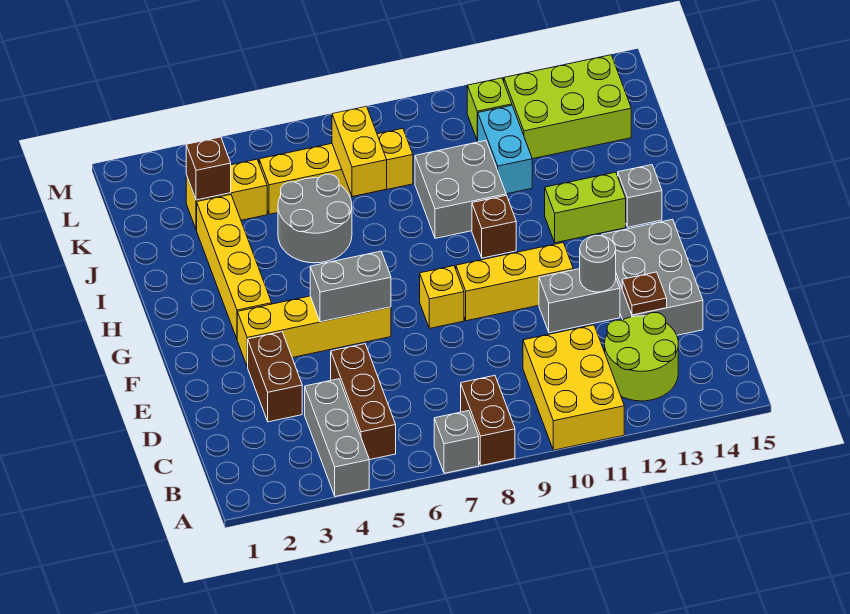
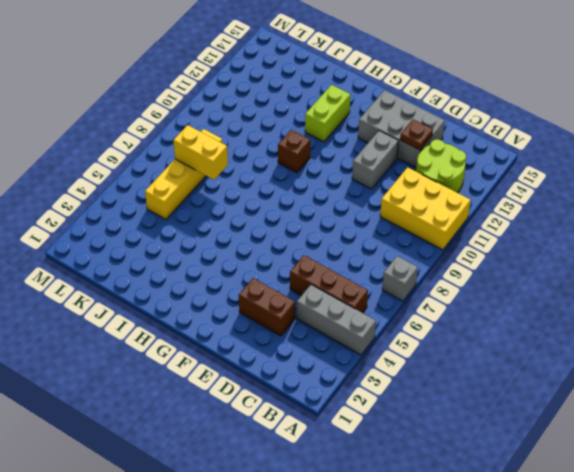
none -> brown brick A8:B8 level 1
none -> yellow brick F3:F6 level 1
none -> yellow brick F8 level 1

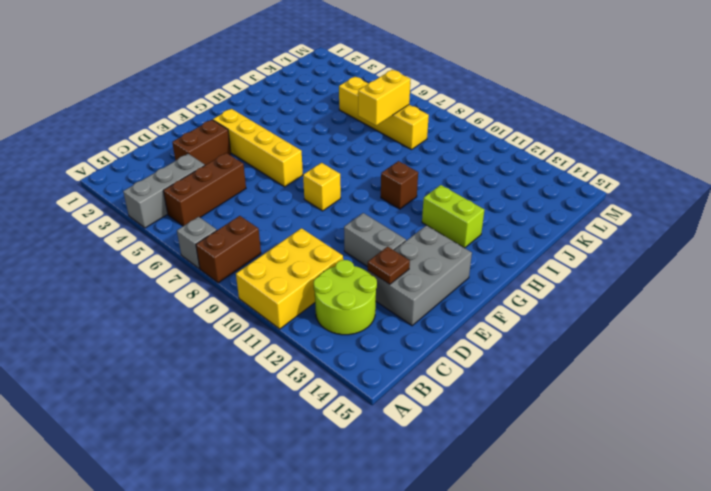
none -> yellow brick F9:F11 level 1
none -> yellow brick G3:J3 level 1
none -> grey brick H14 level 1

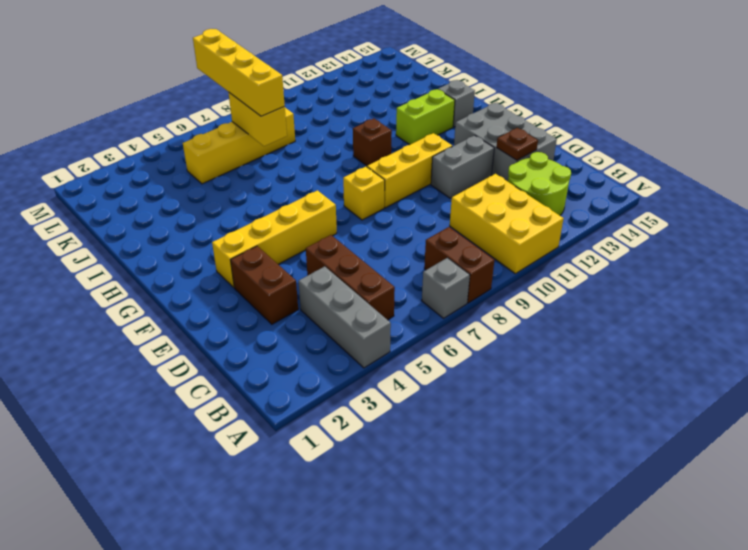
yellow brick J7:M7 level 3 -> yellow brick G3:J3 level 1
none -> grey round brick I5:J6 level 1
none -> grey brick I9:J10 level 1
none -> cyan brick J11:K11 level 1

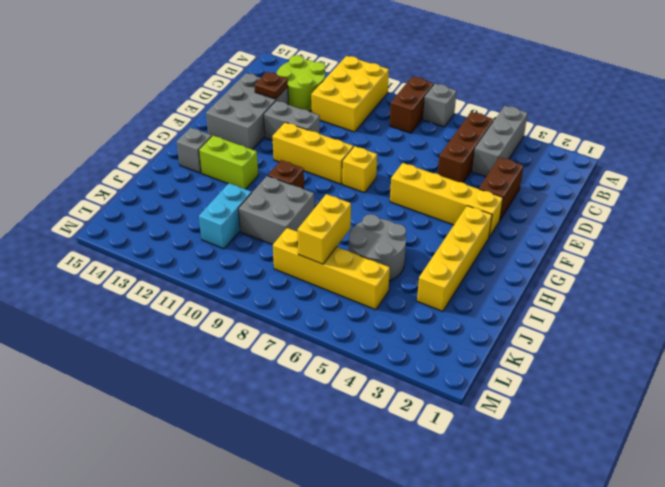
none -> yellow brick K3:K4 level 1
none -> lime brick K12:L14 level 1
none -> lime brick L11 level 1

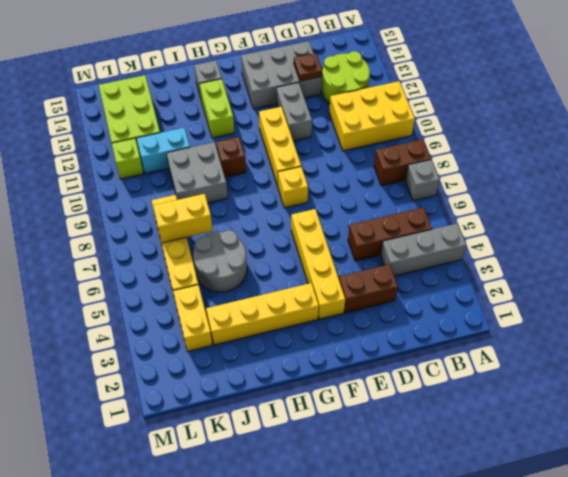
none -> grey round brick E12 level 2
none -> grey brick F5:F6 level 2
none -> brown brick K3 level 2

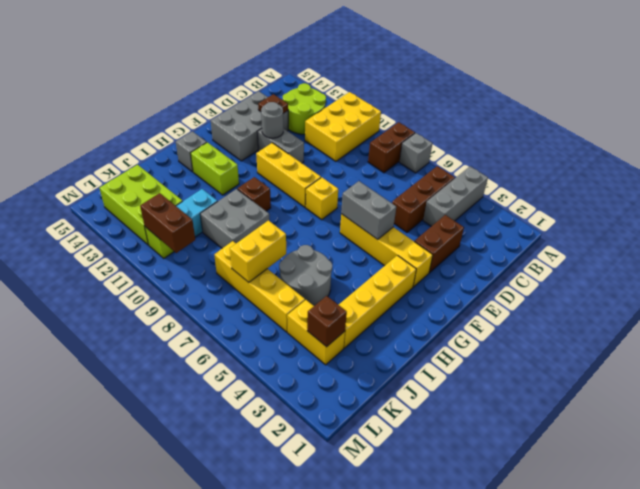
brown brick L10:L11 level 2 -> none

